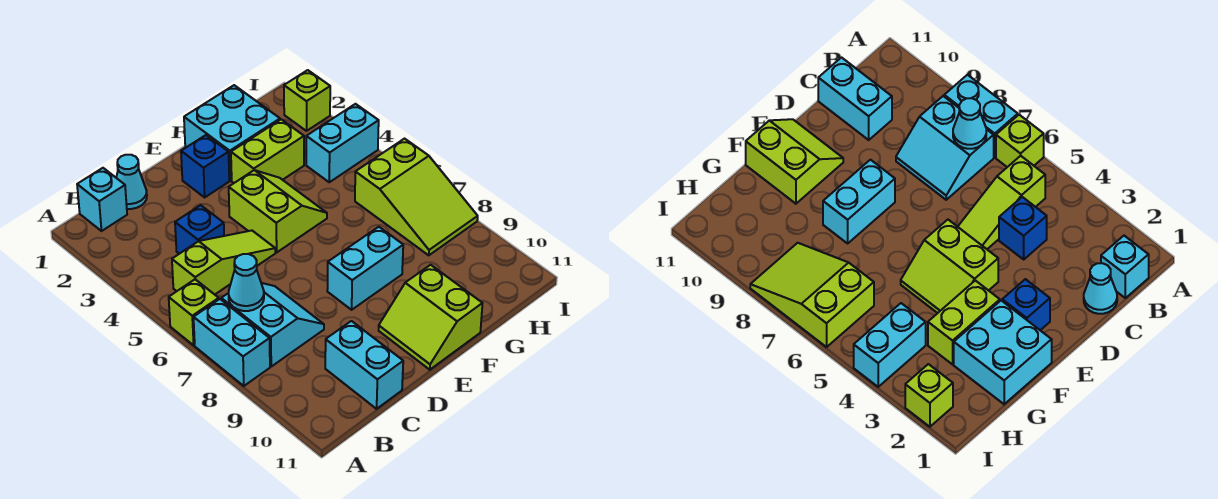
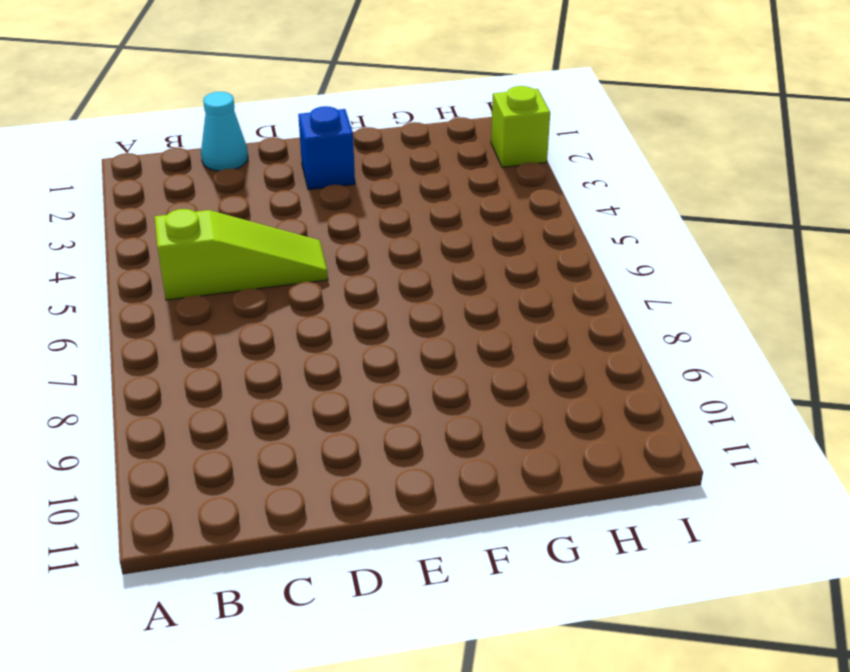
none -> lime brick A6 level 1
none -> cyan brick A7:A8 level 1
none -> cyan brick B1 level 1

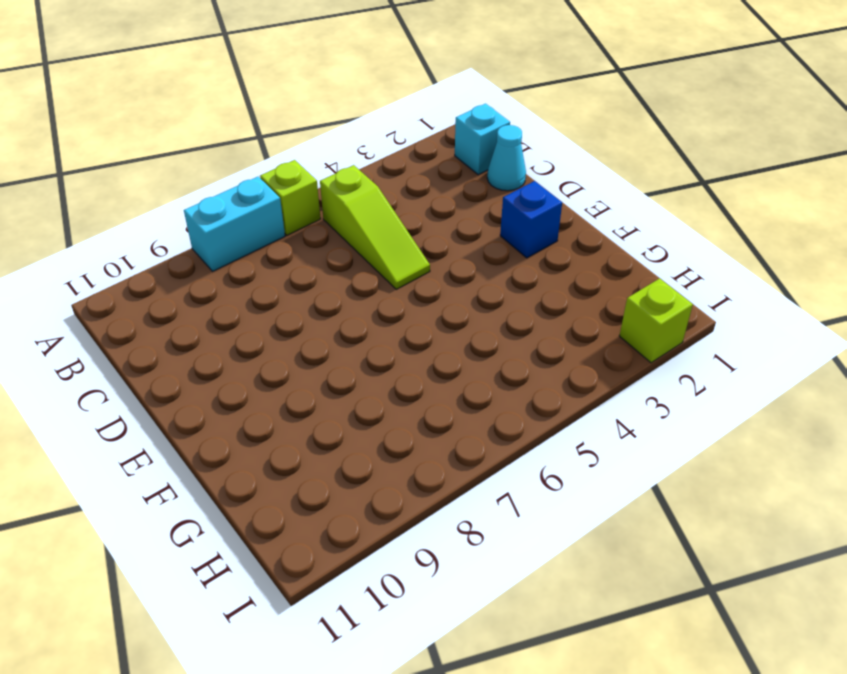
none -> cyan slope B7:C8 level 1 top B
none -> blue brick C4 level 1
none -> cyan brick C10:C11 level 1

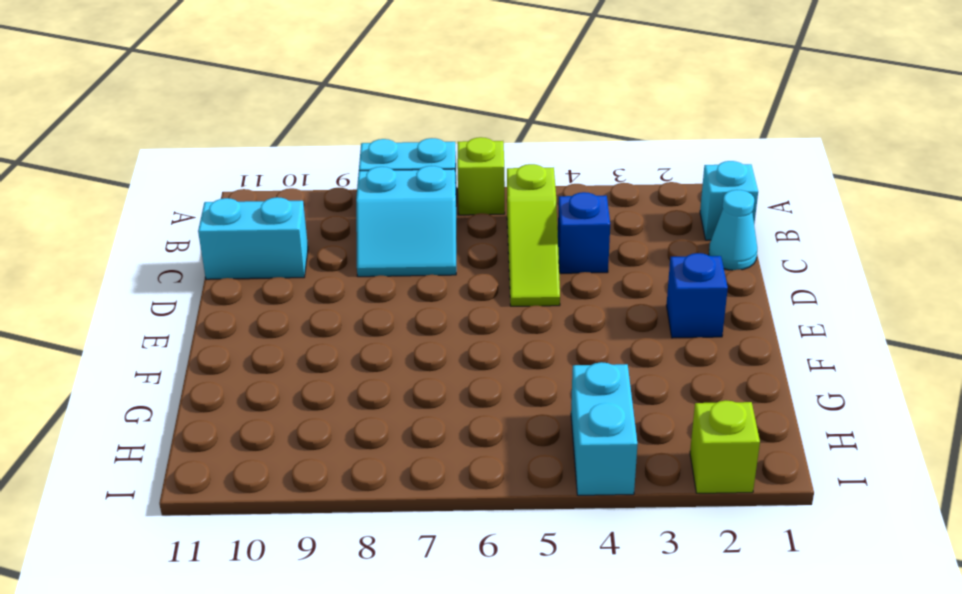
none -> lime slope E4:F5 level 1 top E
none -> cyan brick E8:F8 level 1
none -> lime slope E10:F11 level 1 top F

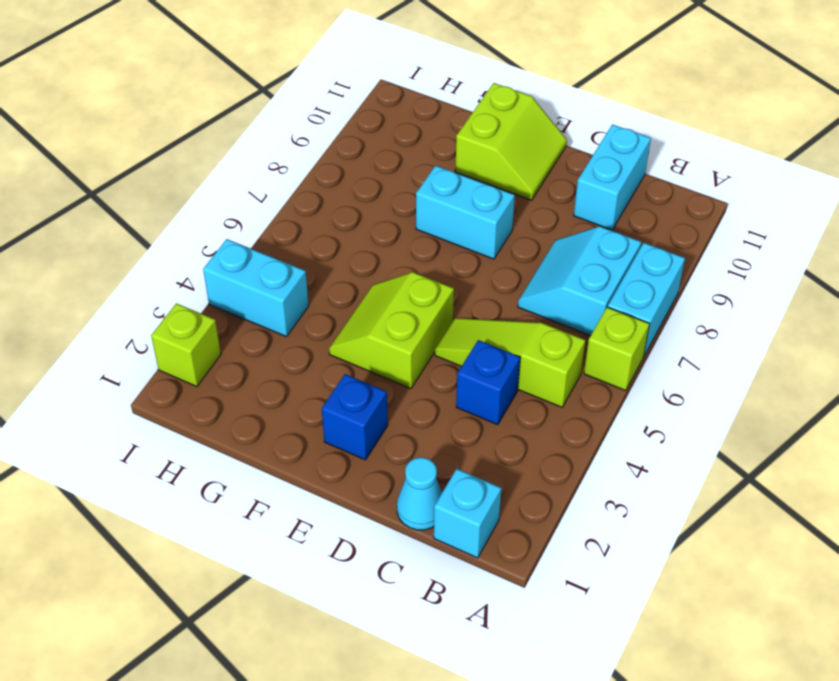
none -> cyan brick F1:G2 level 1
none -> lime brick F3:G3 level 1
none -> lime slope H6:I8 level 1 top 6

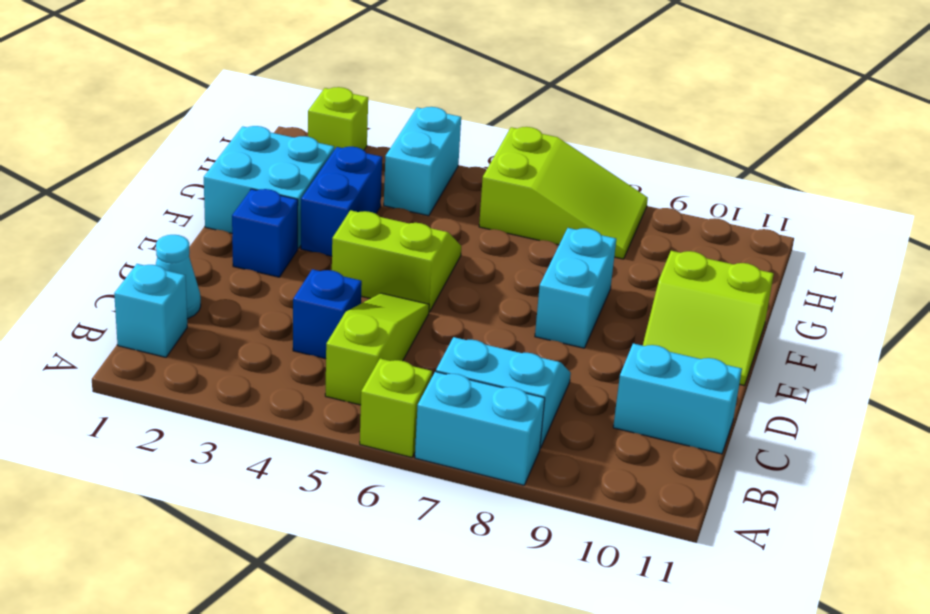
blue brick F3:G3 level 1 -> lime brick F3:G3 level 1
none -> cyan cone B7 level 2

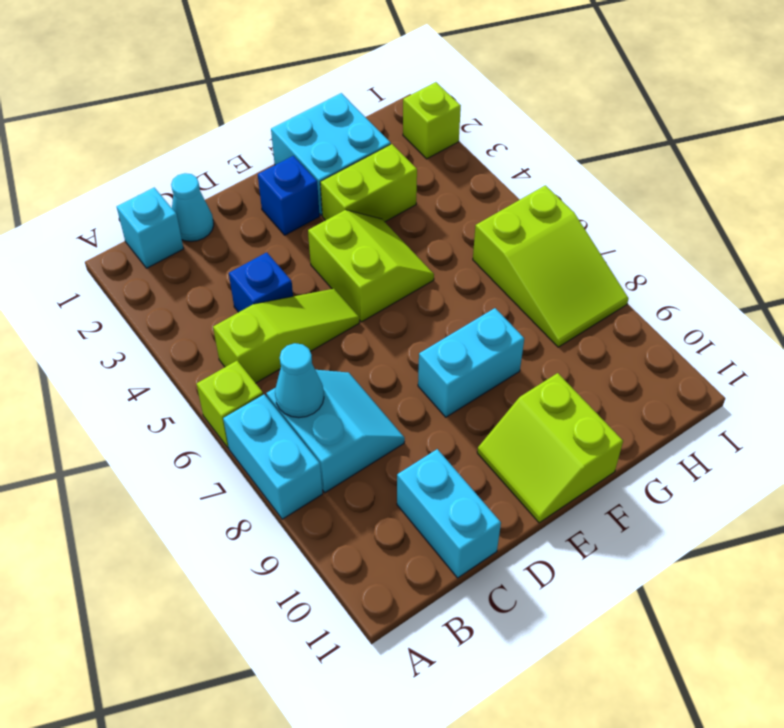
none -> cyan brick H4:I4 level 1

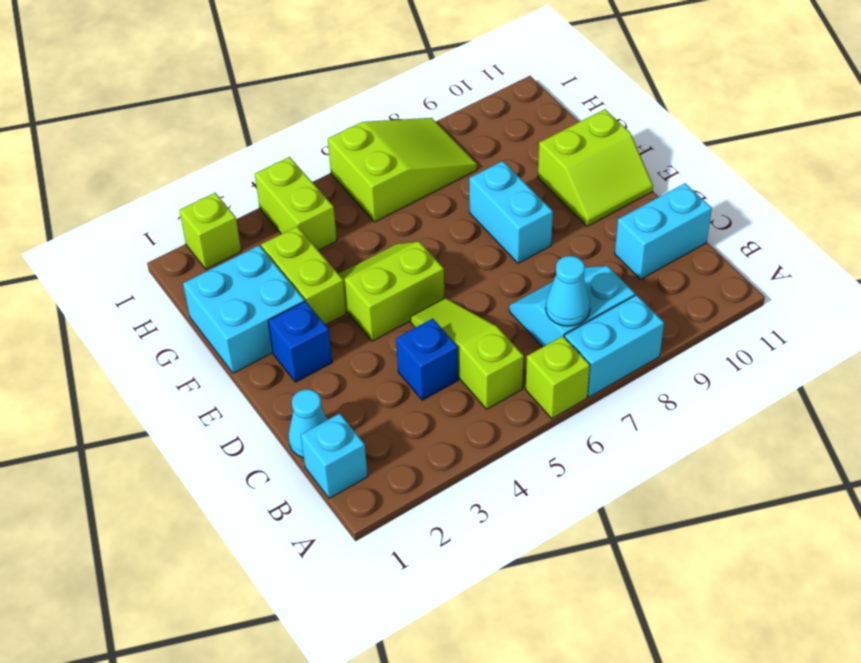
lime brick H4:I4 level 1 -> cyan brick H4:I4 level 1

